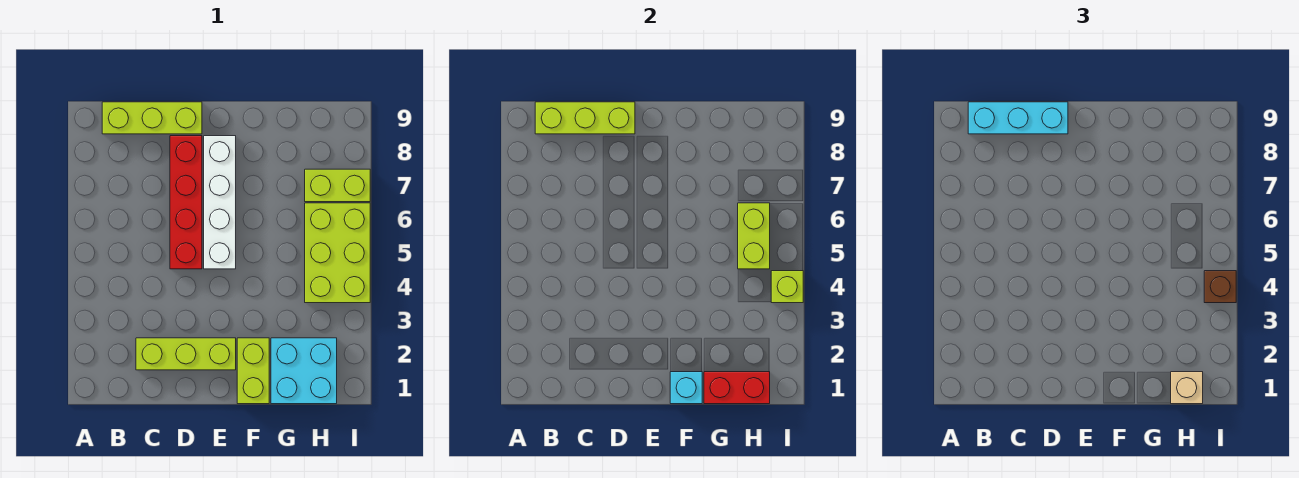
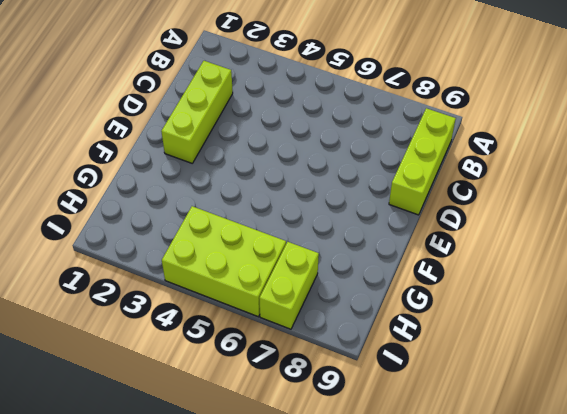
none -> red brick D5:D8 level 1
none -> white brick E5:E8 level 1
none -> lime brick F1:F2 level 1

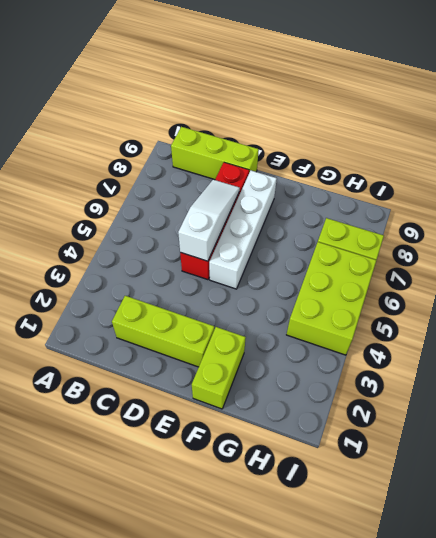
white slope D5:D7 level 2 top 5 -> none
none -> cyan brick G1:H2 level 1
none -> lime brick B9:D9 level 2
none -> cyan brick F1 level 2

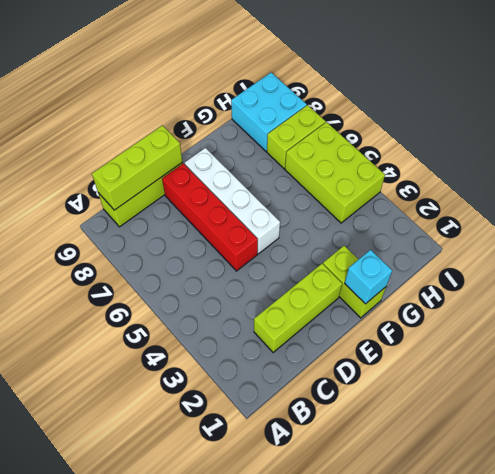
cyan brick H8:I9 level 1 -> cyan brick G1:H2 level 1
none -> red brick G1:H1 level 2
none -> lime brick H5:H6 level 2
none -> lime brick I4 level 2

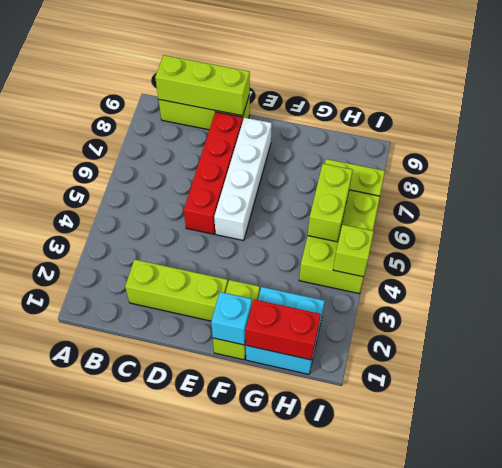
none -> cyan brick B9:D9 level 3
none -> tan brick H1 level 3
none -> brown brick I4 level 3

